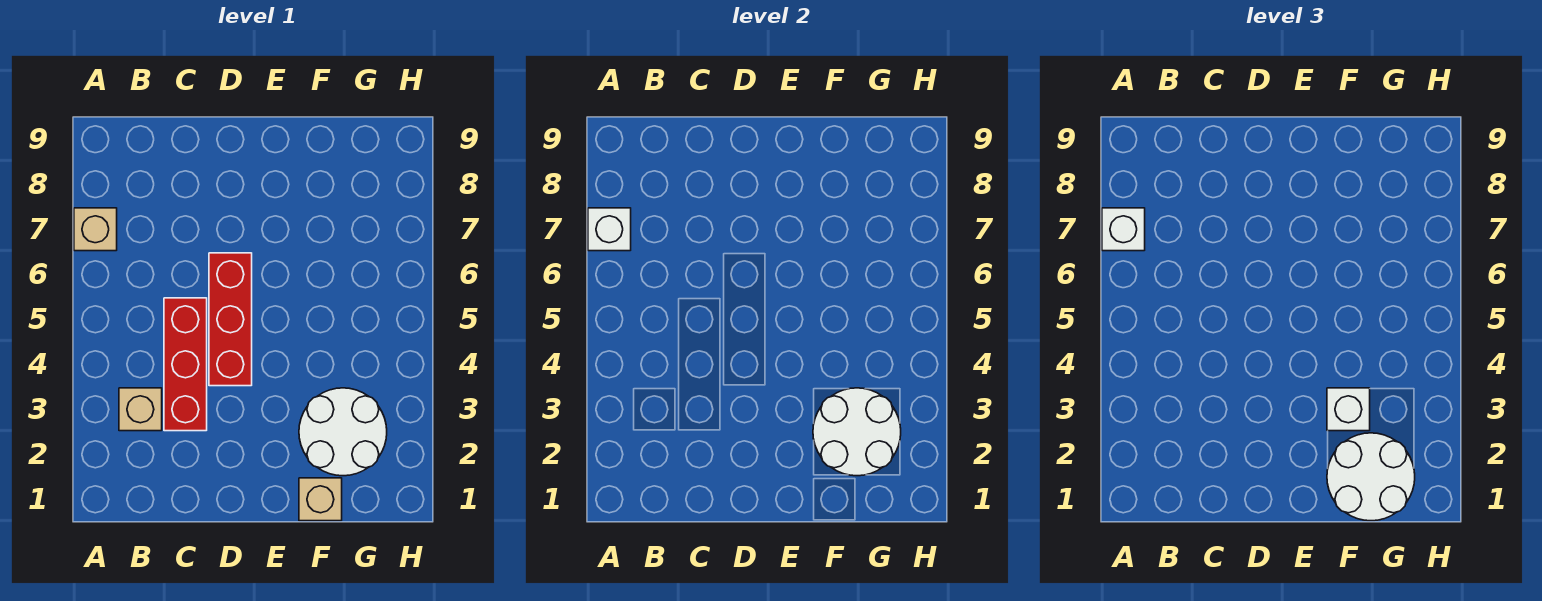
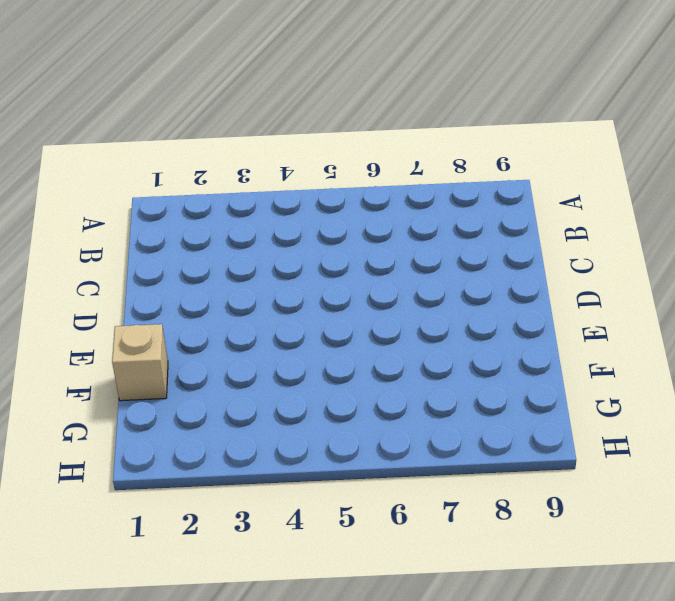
none -> tan brick A7 level 1
none -> tan brick B3 level 1

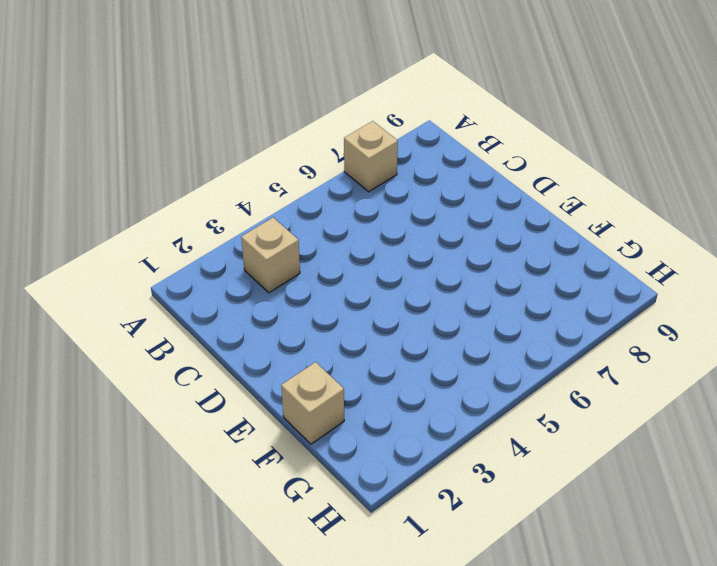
none -> red brick C3:C5 level 1
none -> red brick D4:D6 level 1

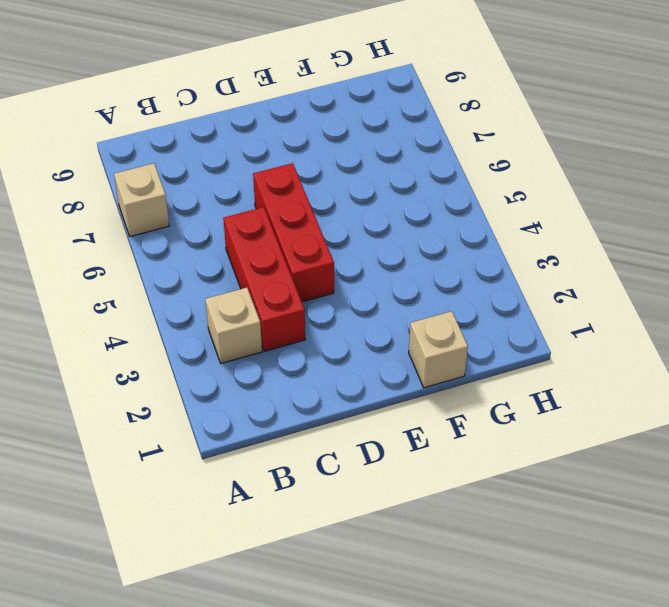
none -> white round brick F2:G3 level 1
none -> white brick A7 level 2

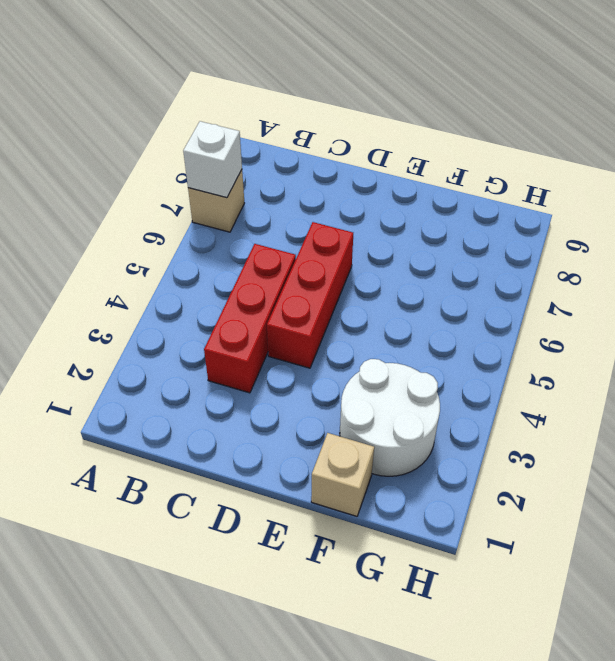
none -> tan brick B3 level 1
none -> white round brick F2:G3 level 2

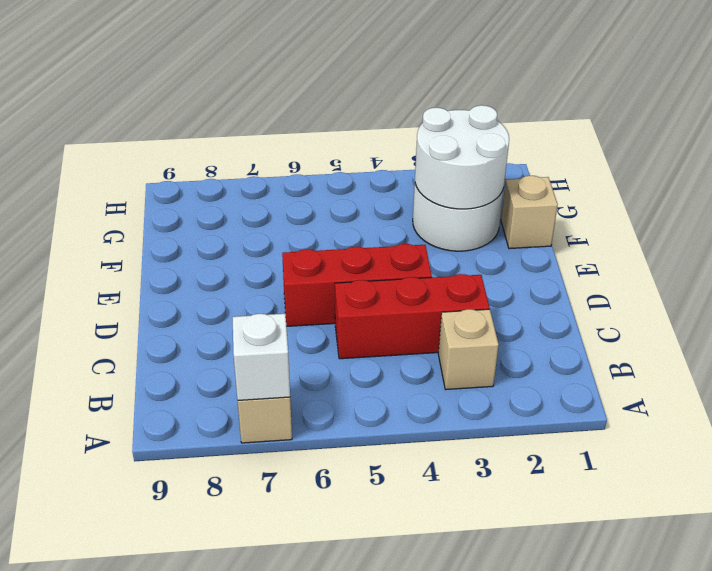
none -> white brick A7 level 3
none -> white round brick F1:G2 level 3

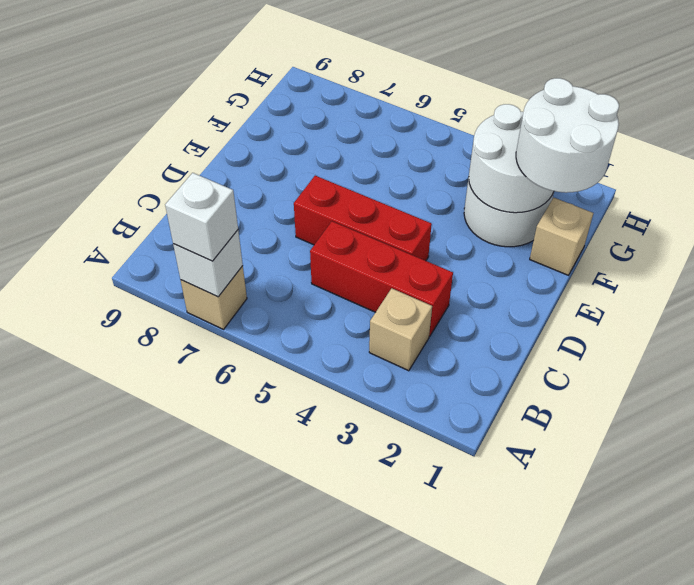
none -> white brick F3 level 3

